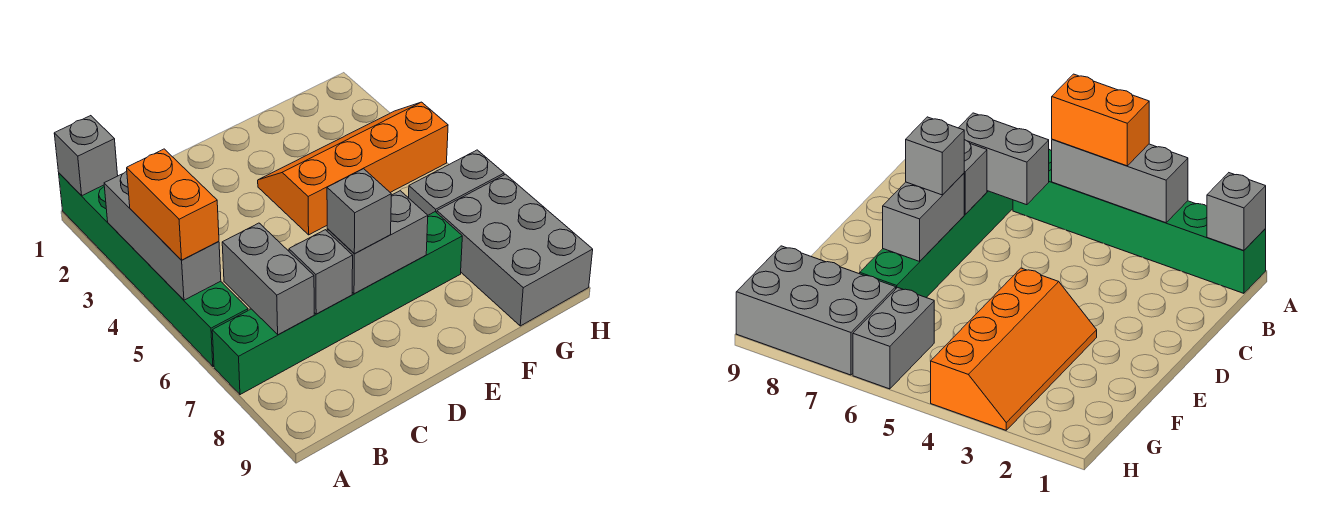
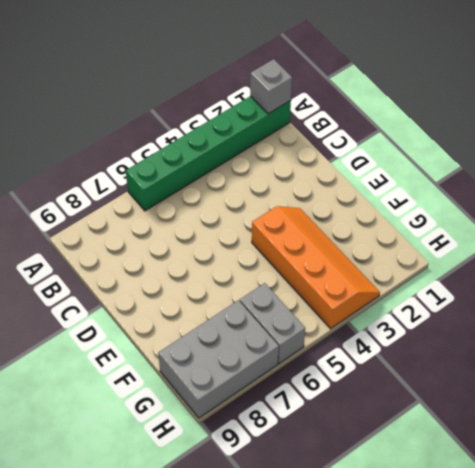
none -> green brick A7:F7 level 1
none -> grey brick A3:A5 level 2
none -> grey brick B6:B7 level 2

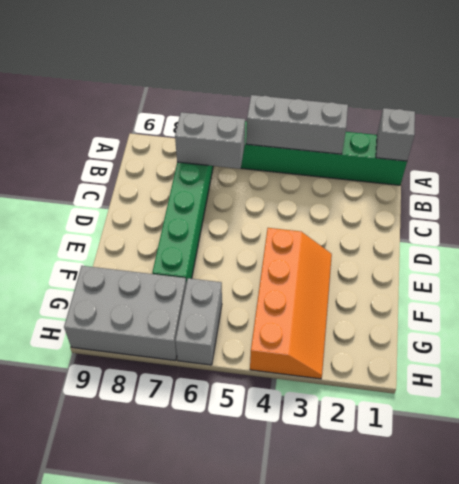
none -> grey brick C7 level 2
none -> grey brick D7:E7 level 2
none -> orange brick A4:A5 level 3

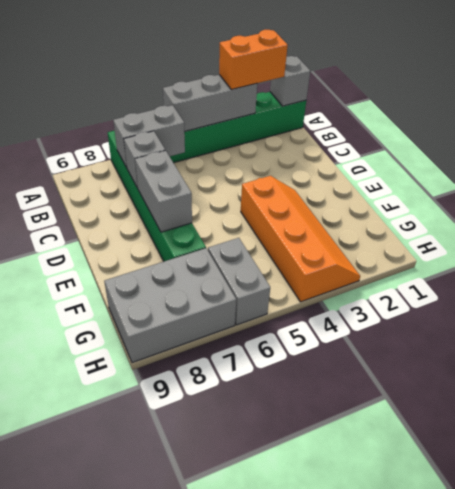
orange brick A2:A3 level 3 -> orange brick A4:A5 level 3
none -> grey brick D7 level 3

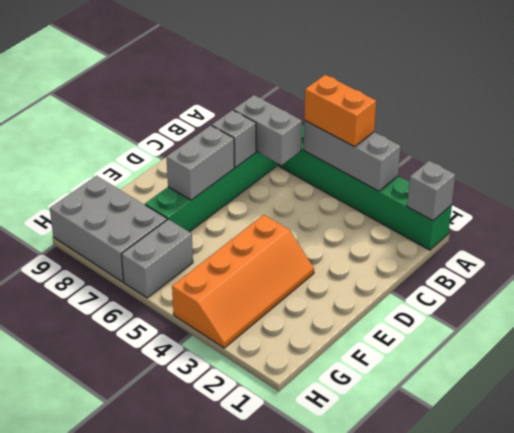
none -> grey brick D7 level 3

